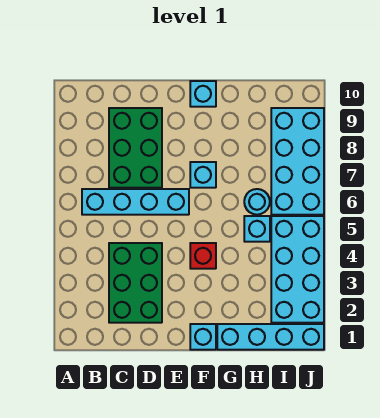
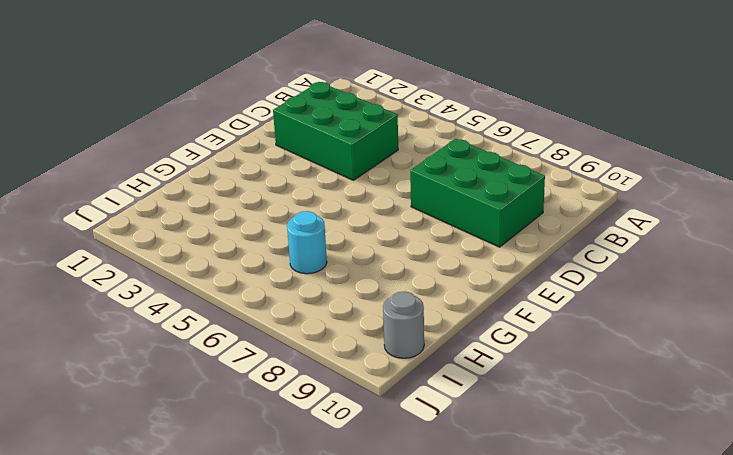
grey round brick I10 level 1 -> none
none -> cyan brick B6:E6 level 1
none -> cyan brick F1 level 1
none -> red brick F4 level 1

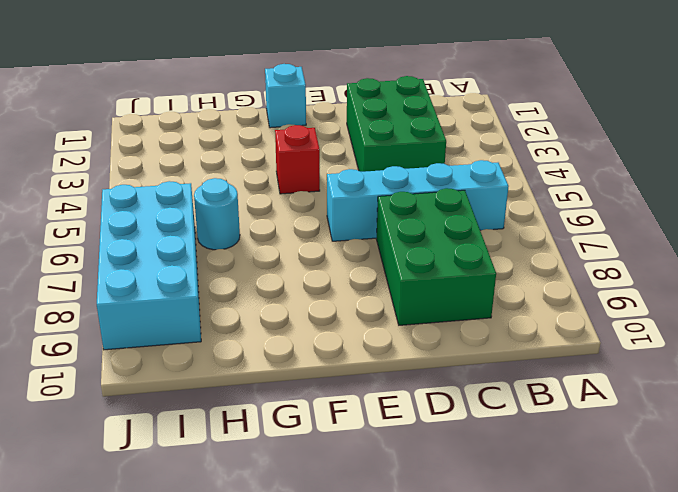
none -> cyan brick F7 level 1
none -> cyan brick F10 level 1
none -> cyan brick G1:J1 level 1

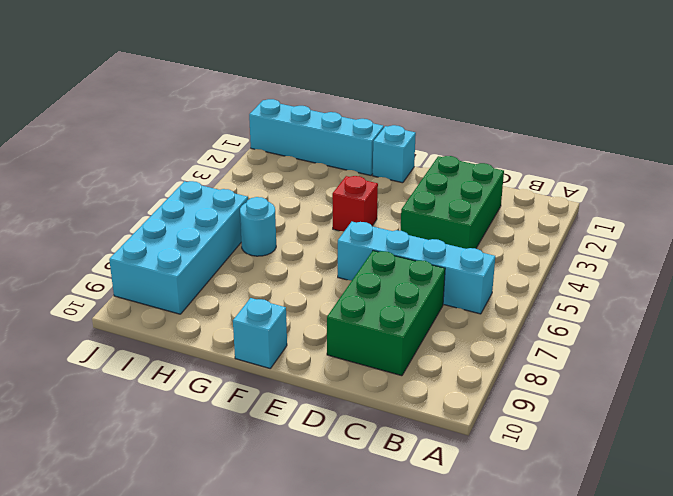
none -> cyan brick F7 level 1
none -> cyan brick H5 level 1
none -> cyan brick I2:J5 level 1

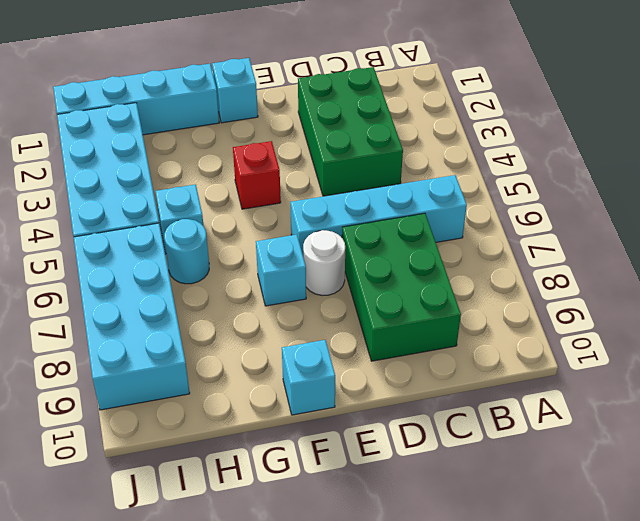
white round brick E7 level 1 -> none

